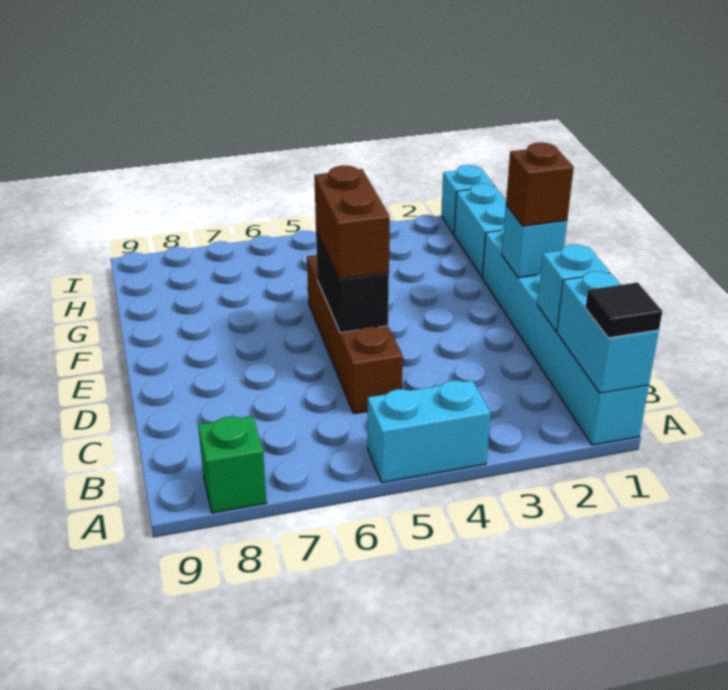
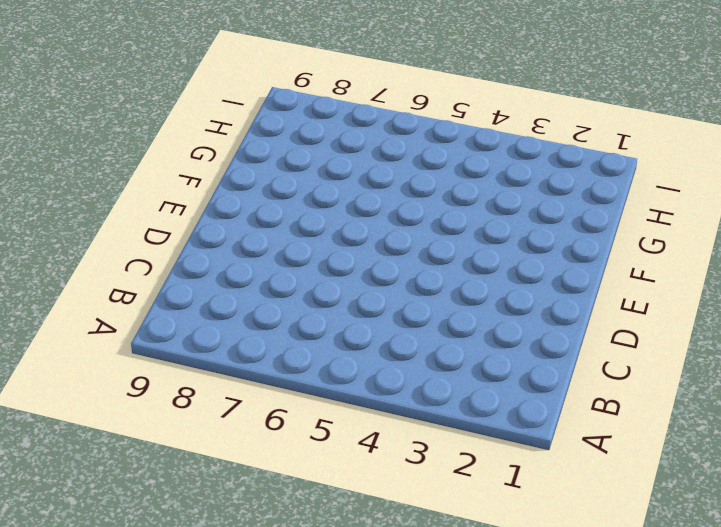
none -> cyan brick A1:F1 level 1
none -> cyan brick A4:A5 level 1
none -> green brick A8 level 1

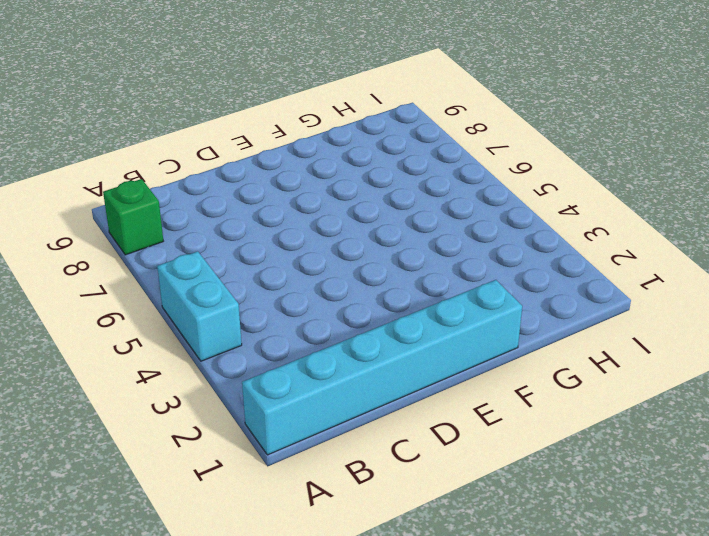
none -> brown brick C5:F5 level 1
none -> cyan brick G1:H1 level 1
none -> cyan brick I1 level 1

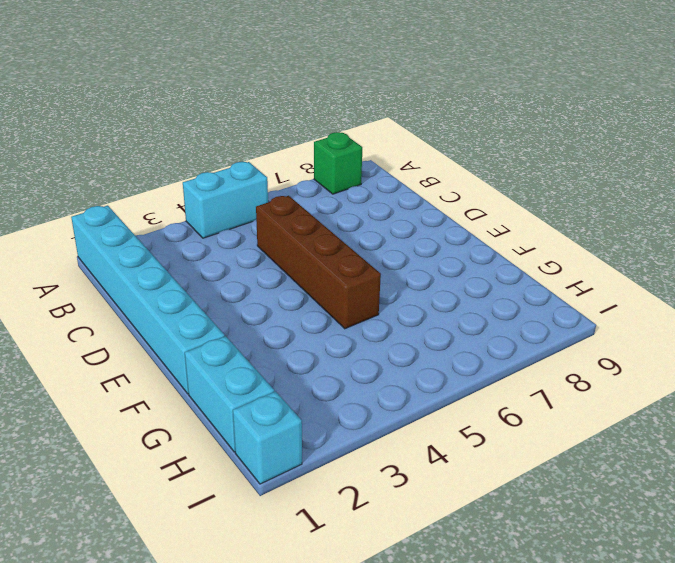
none -> cyan brick A1:B1 level 2
none -> cyan brick C1 level 2
none -> black brick D5:E5 level 2

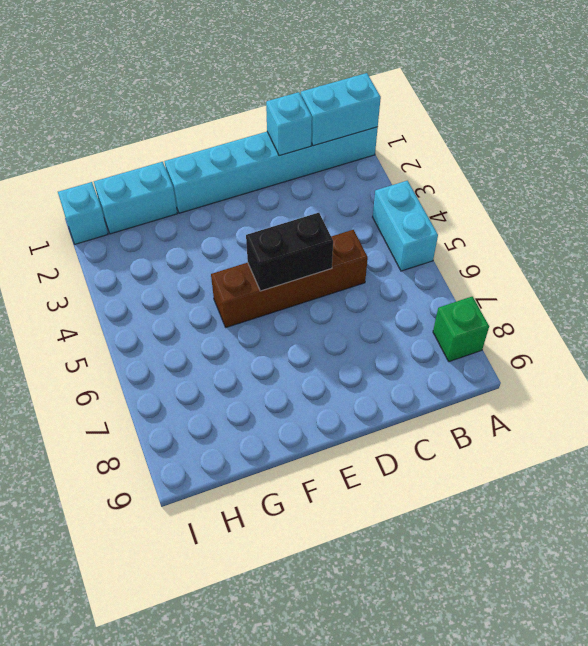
none -> cyan brick E1 level 2
none -> black tile A1 level 3
none -> brown brick D5:E5 level 3

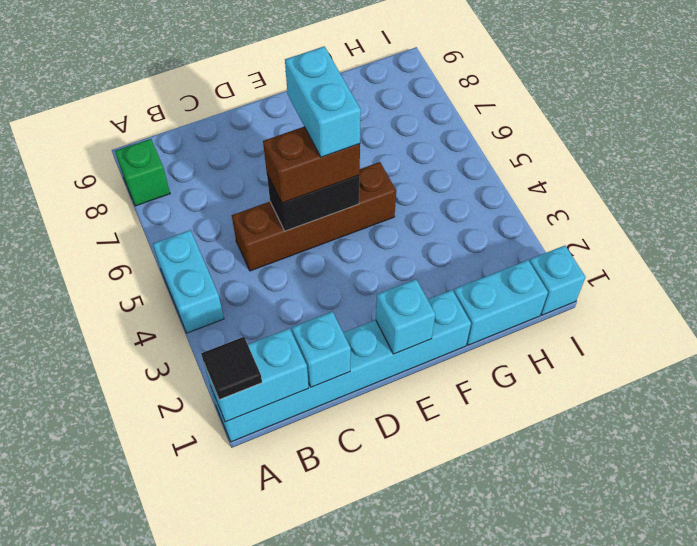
cyan brick E5:E6 level 4 -> none
none -> brown brick E1 level 3

